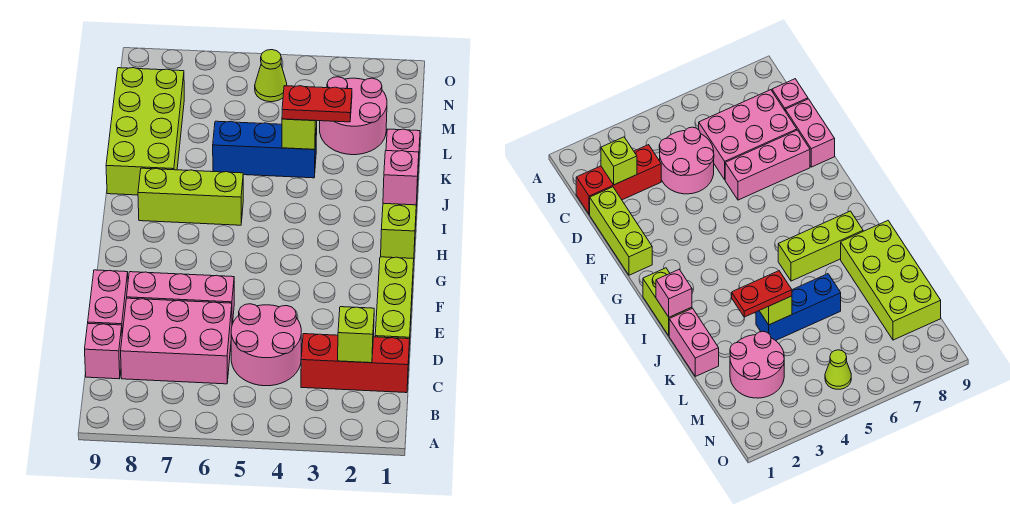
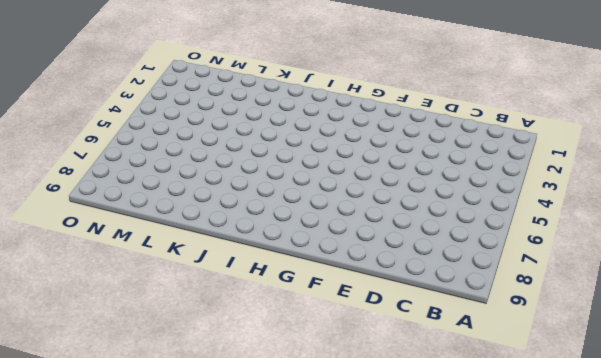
none -> red brick C1:C3 level 1
none -> pink round brick C4:D5 level 1
none -> pink brick C6:D8 level 1

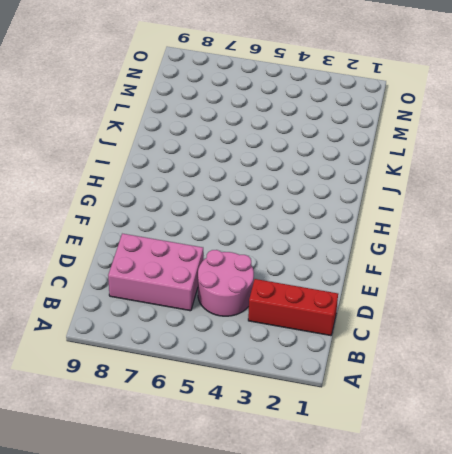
none -> pink brick C9 level 1
none -> lime brick D1:F1 level 1
none -> pink brick D9:E9 level 1

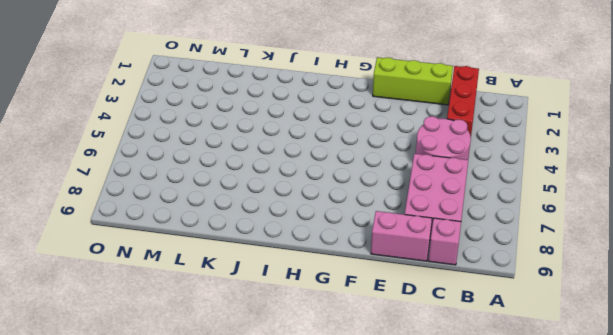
none -> pink brick E6:E8 level 1
none -> lime brick H1:I1 level 1
none -> lime brick I6:I8 level 1

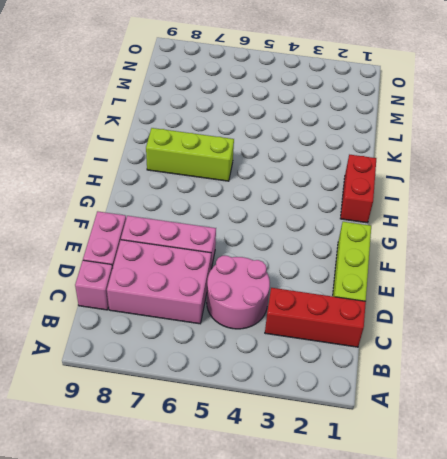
red brick H1:I1 level 1 -> lime brick H1:I1 level 1
none -> pink brick J1:K1 level 1
none -> lime brick J8:M9 level 1
none -> blue brick K4:K6 level 1

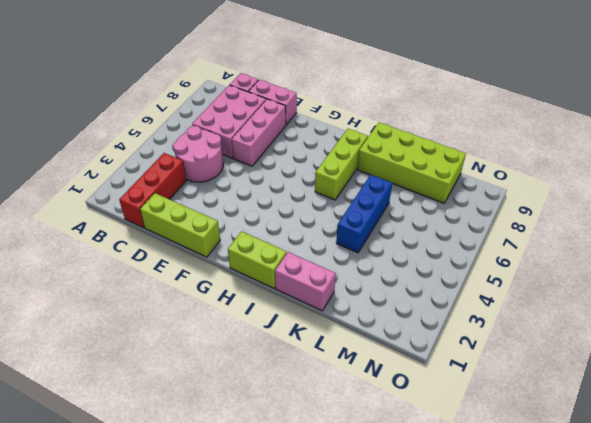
none -> pink round brick L2:M3 level 1
none -> lime cone N5 level 1
none -> lime brick C2 level 2

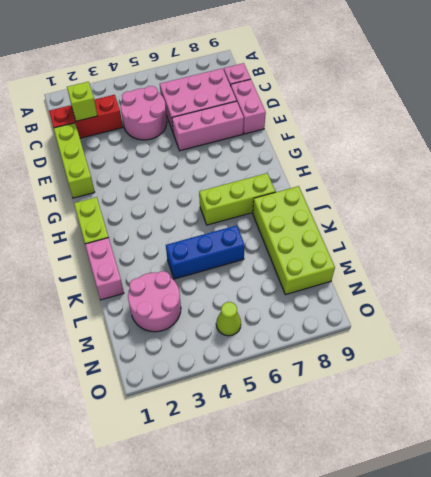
none -> pink brick I1 level 2
none -> lime brick K4 level 2
none -> red plate K3:K4 level 3

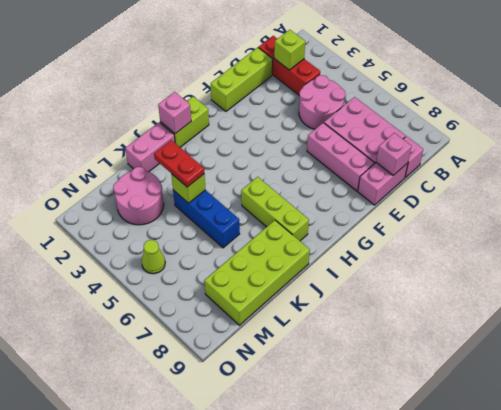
pink brick D9 level 2 -> none

